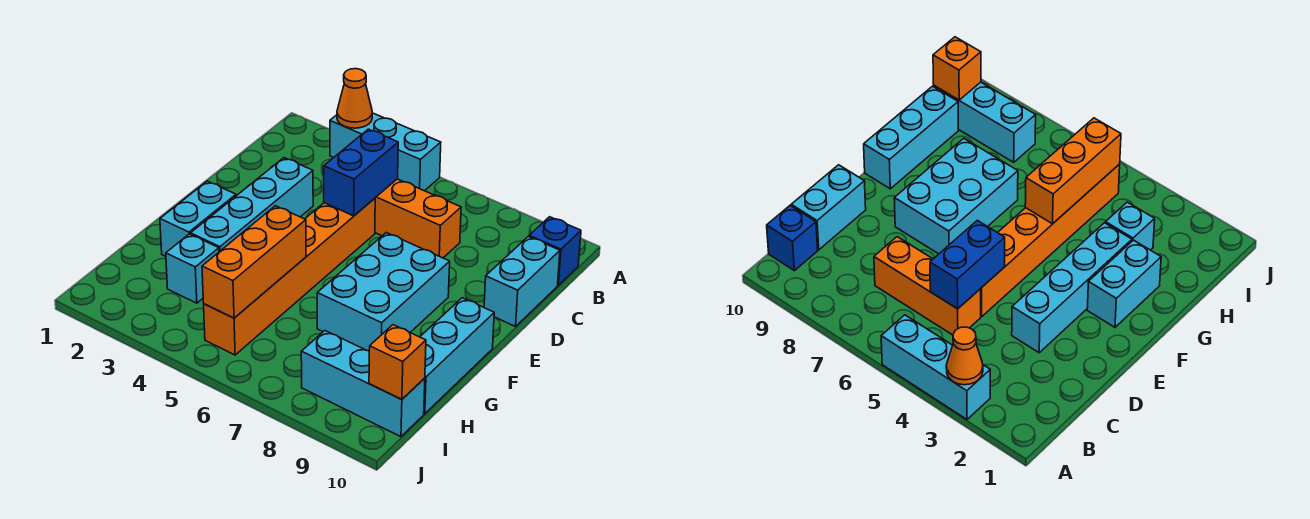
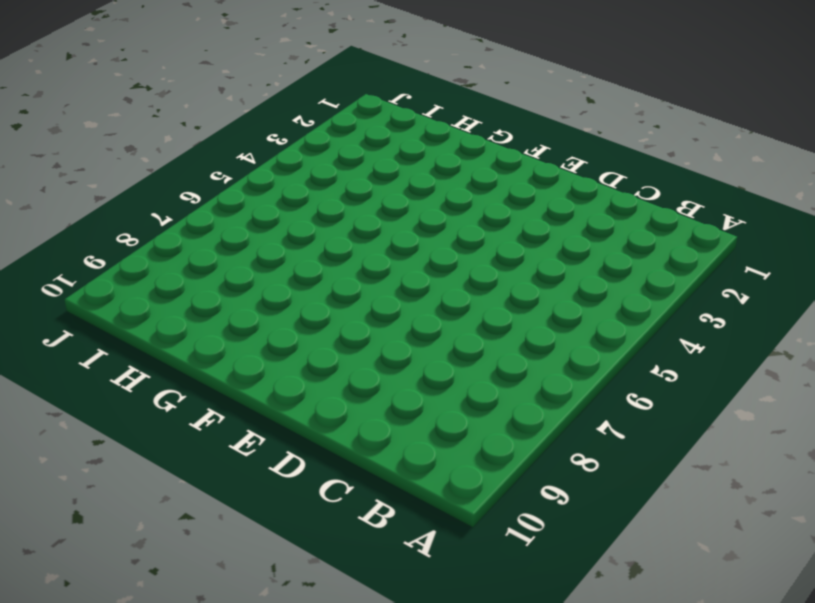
none -> cyan brick A3:A5 level 1
none -> blue brick B10 level 1
none -> orange brick C5:C7 level 1

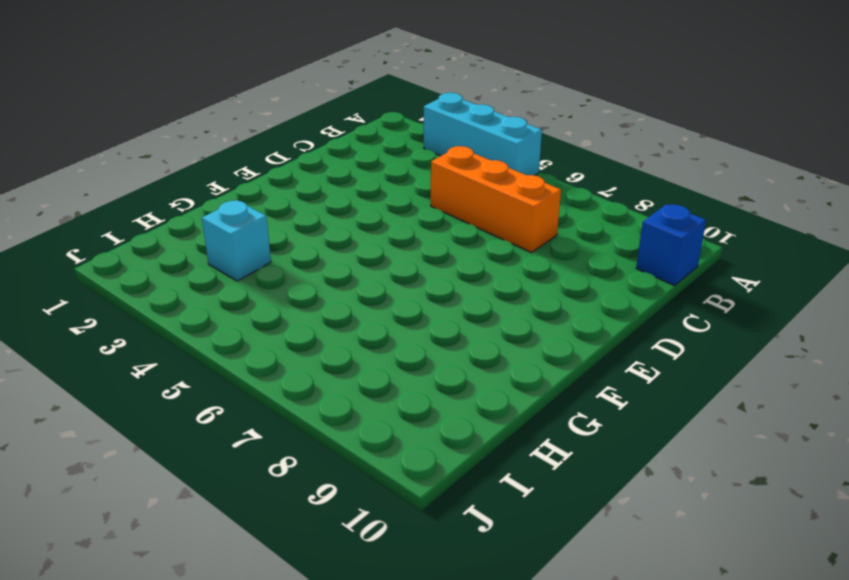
none -> cyan brick C10:D10 level 1
none -> cyan brick D3:G3 level 1
none -> orange brick D5:I5 level 1

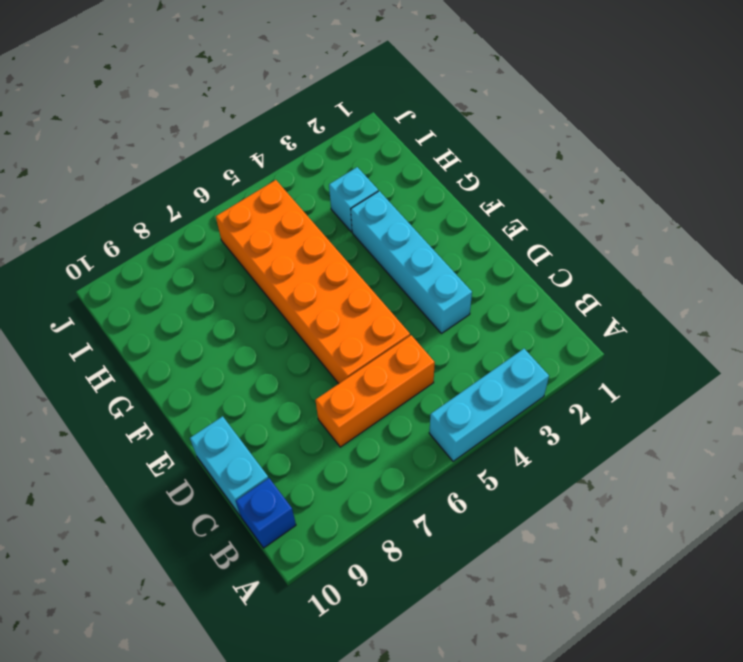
orange brick D5:I6 level 1 -> orange brick D5:I5 level 1
none -> cyan brick E7:G8 level 1
none -> cyan brick F2:G2 level 1
none -> cyan brick F10:H10 level 1

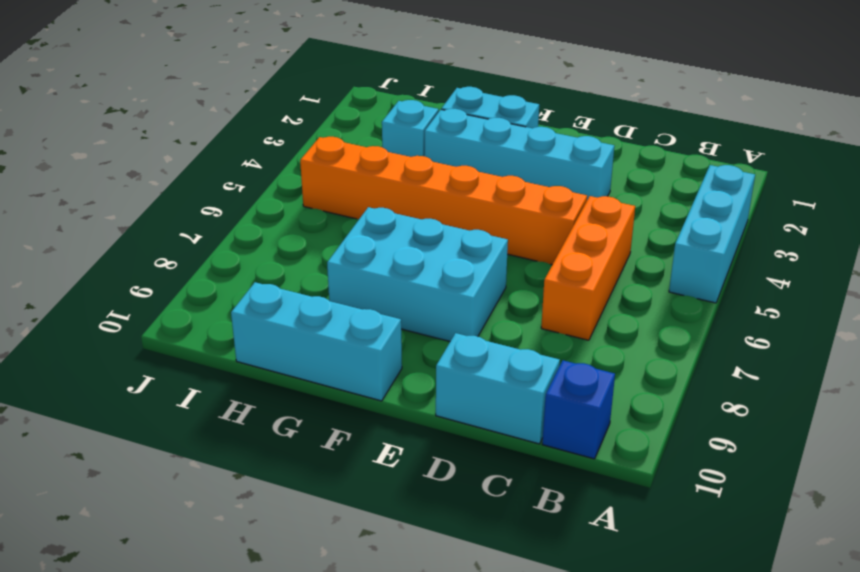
none -> cyan brick I8:I10 level 1
none -> orange cone A3 level 2
none -> blue brick C5:D5 level 2

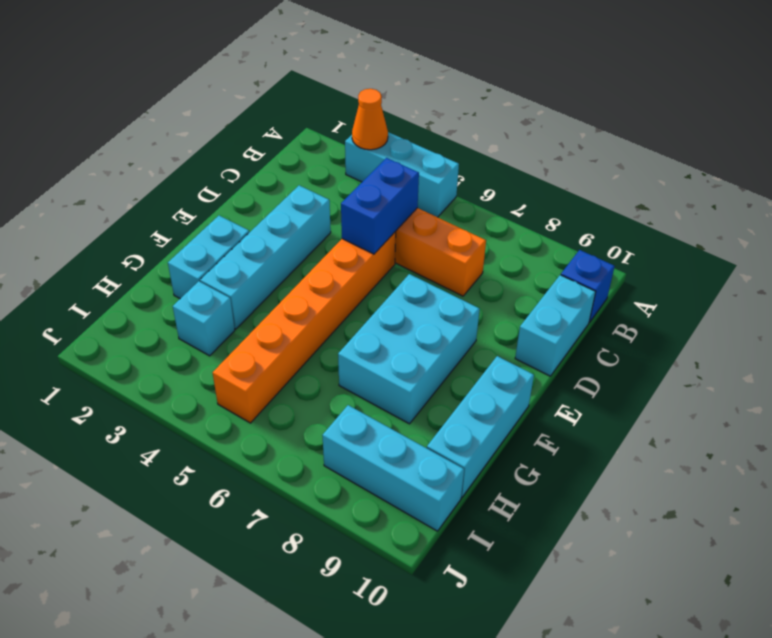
none -> orange brick G5:I5 level 2
none -> orange brick I10 level 2

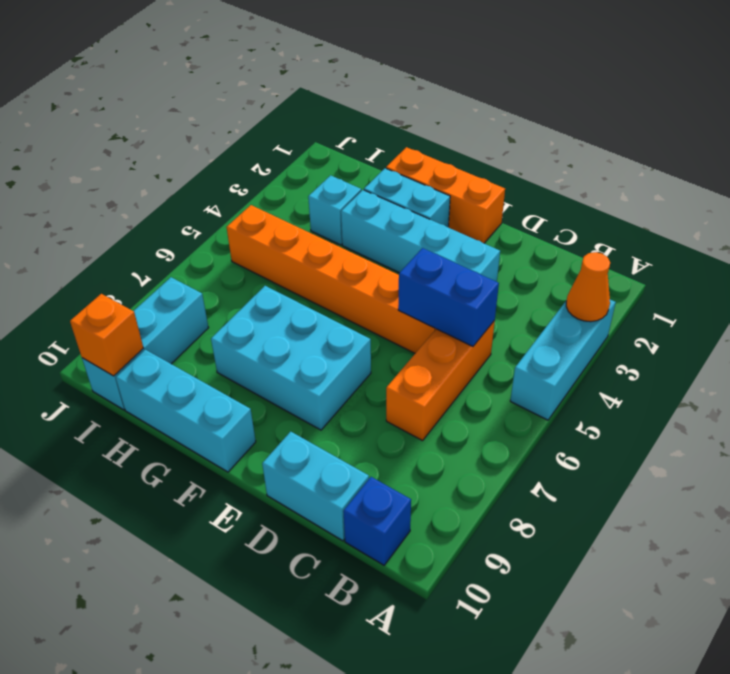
orange brick E1:G1 level 1 -> orange brick G5:I5 level 2

